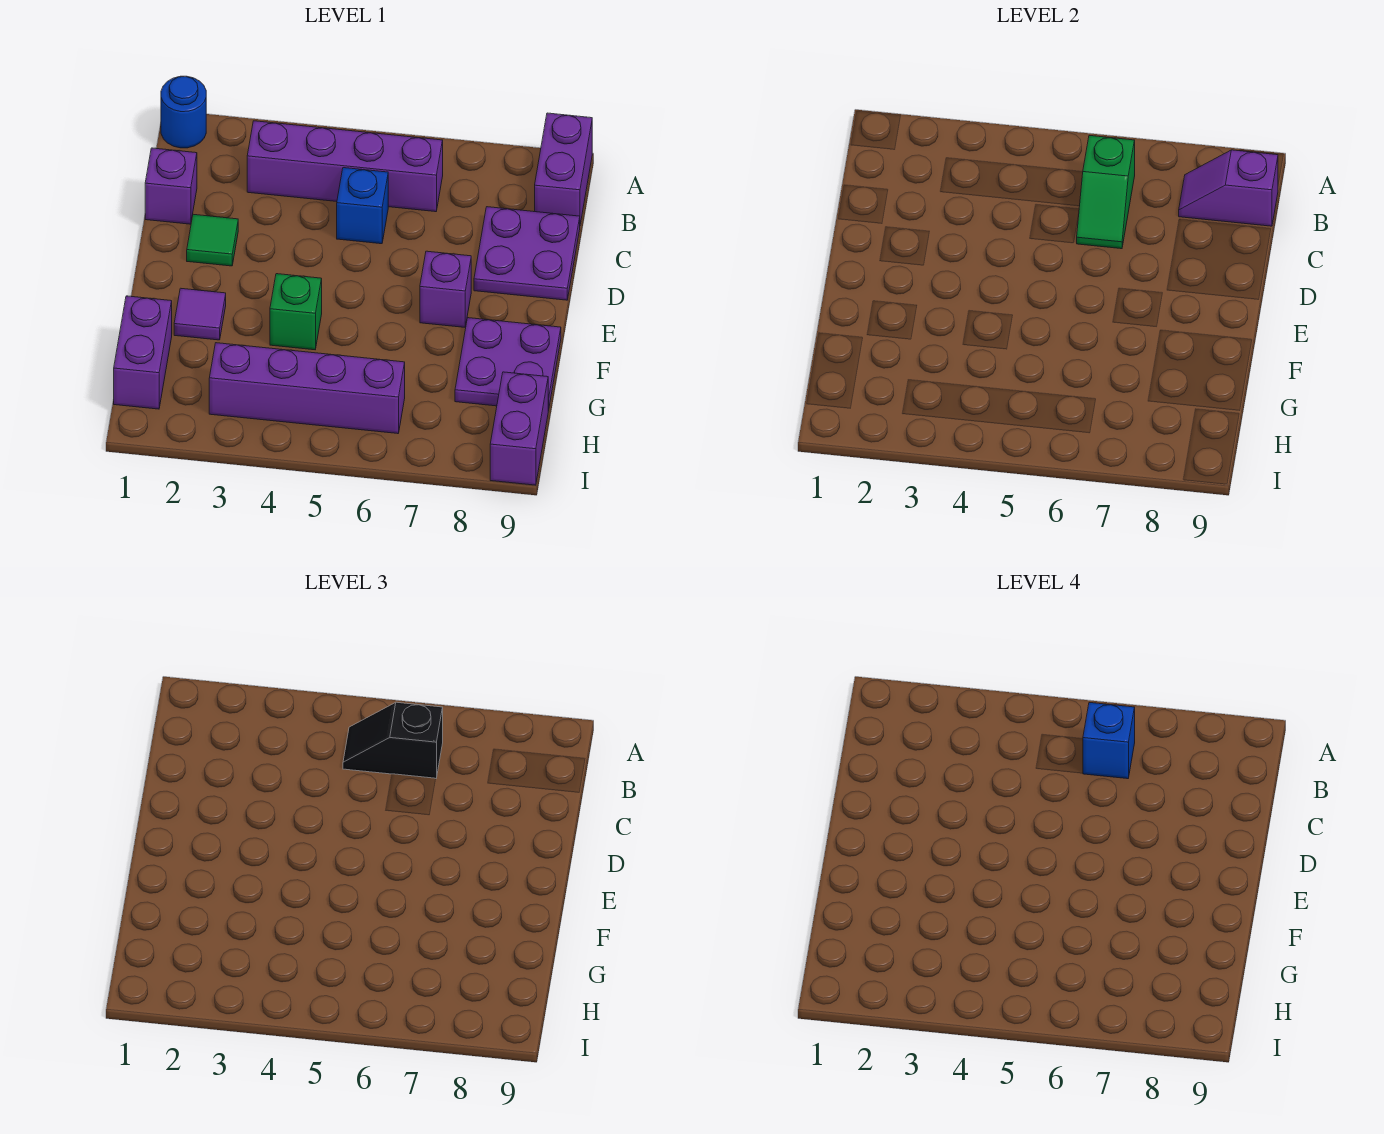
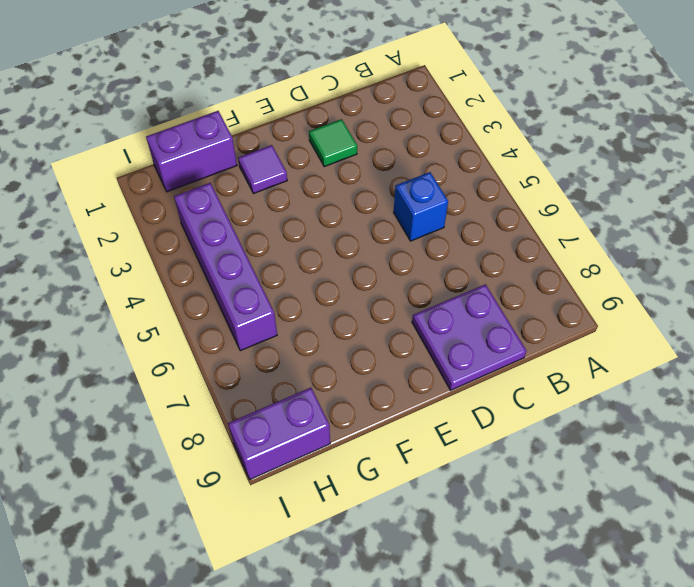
none -> blue round brick A1 level 1
none -> purple brick A9:B9 level 1
none -> purple brick B3:B6 level 1

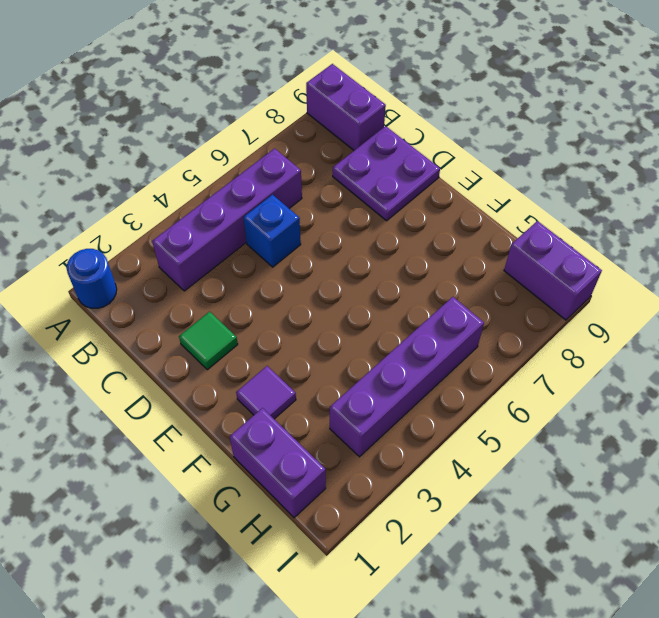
none -> purple brick C1 level 1
none -> purple brick E7 level 1
none -> green brick F4 level 1

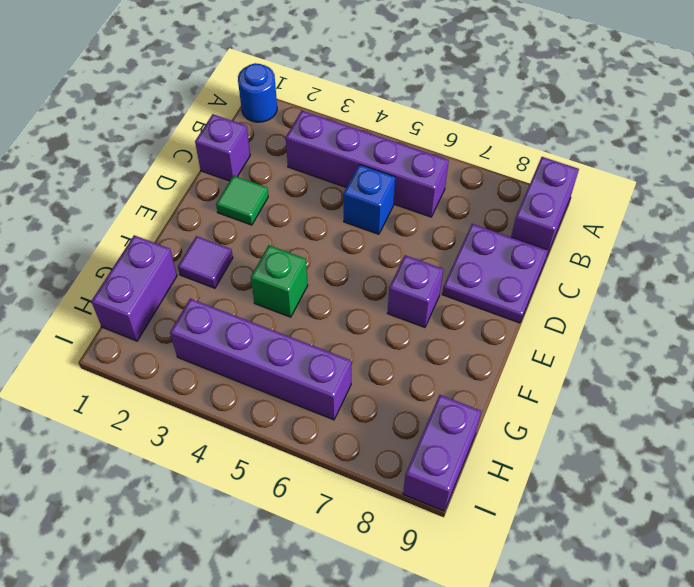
none -> purple plate F8:G9 level 1
none -> green slope B6:C6 level 2 top B
none -> purple slope B8:B9 level 2 top 9

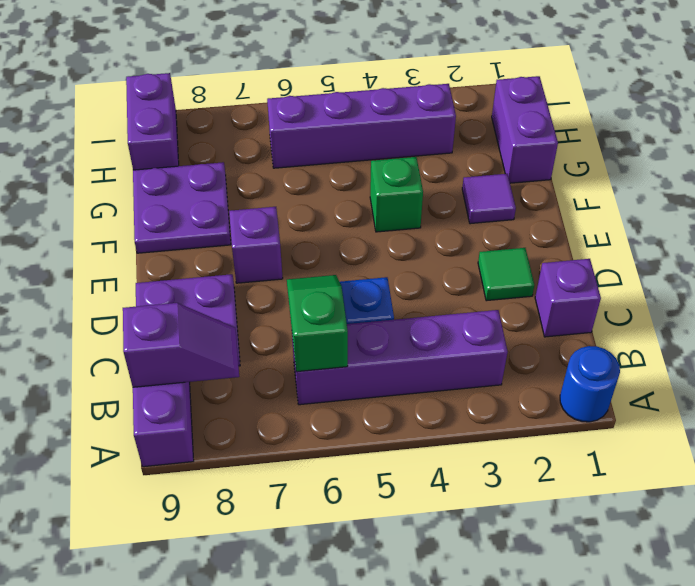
none -> black slope B5:B6 level 3 top 6
none -> blue brick B6 level 4

